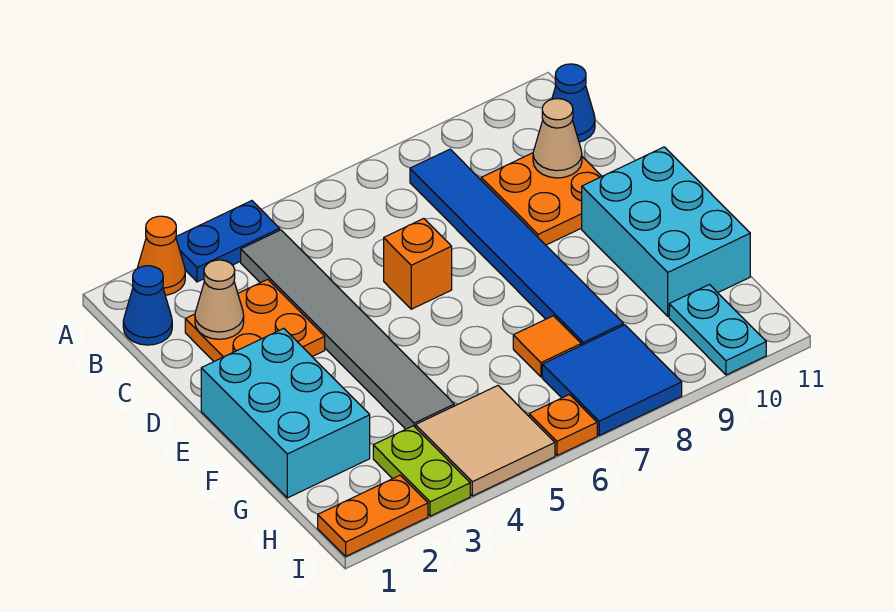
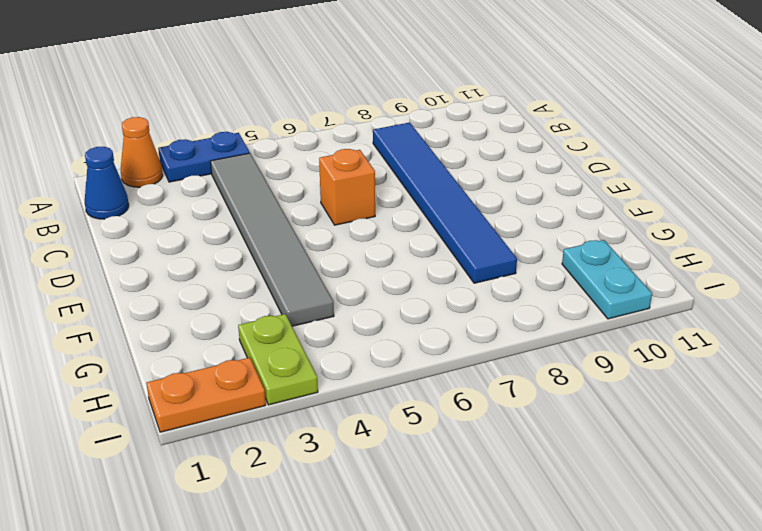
none -> blue cone B11 level 1
none -> orange plate C2:D3 level 1
none -> orange plate C9:D10 level 1

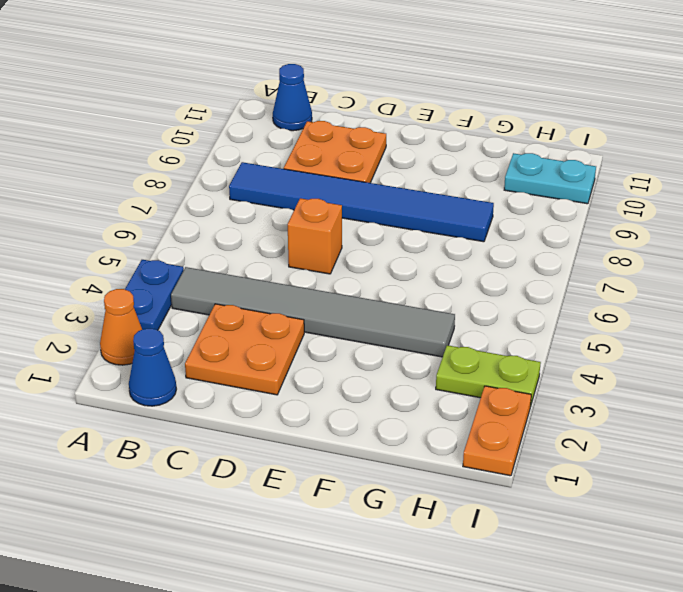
none -> cyan brick E1:G2 level 1
none -> cyan brick E10:G11 level 1
none -> orange tile G7 level 1

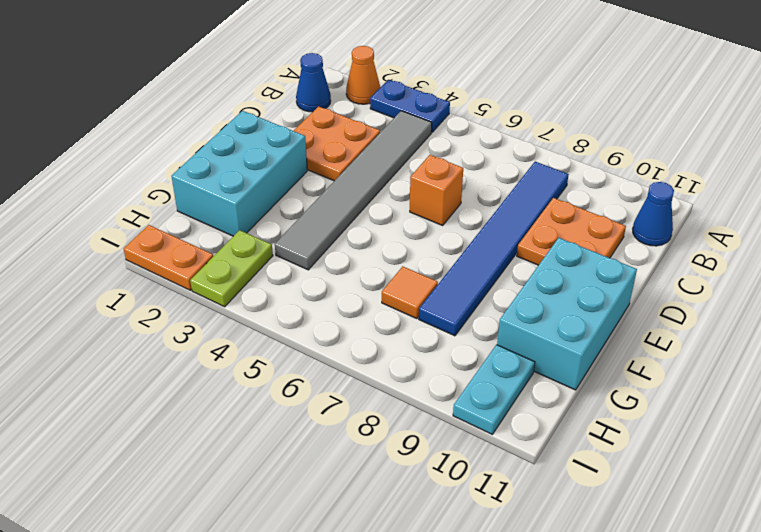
none -> tan tile H4:I5 level 1
none -> blue tile H7:I8 level 1
none -> orange plate I6 level 1

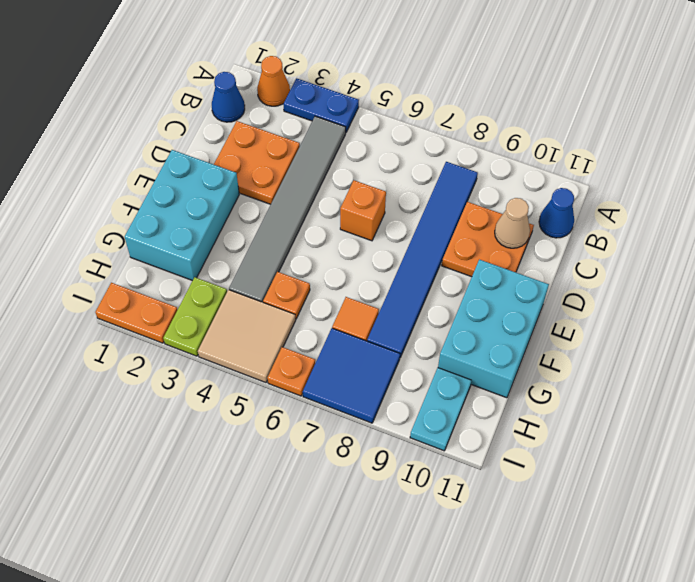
orange plate G5 level 1 -> none
none -> tan cone C2 level 2

